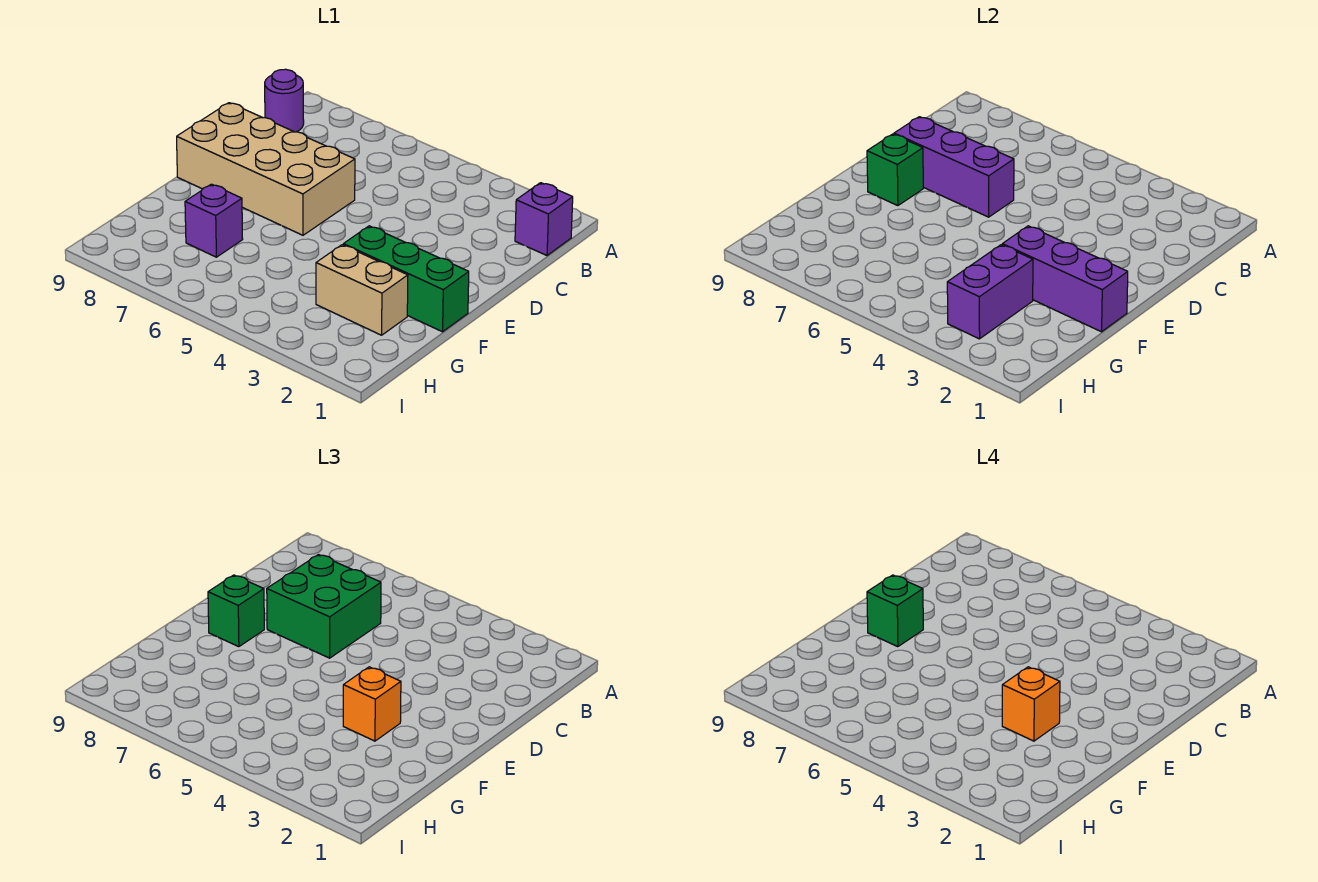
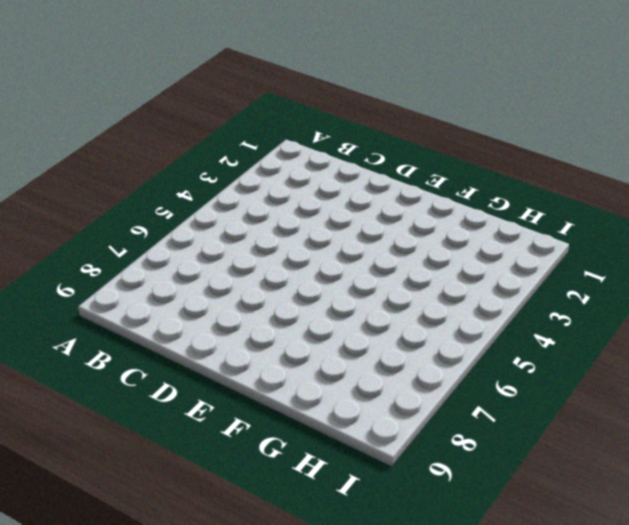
none -> purple brick B1 level 1
none -> purple round brick B9 level 1
none -> tan brick D6:E9 level 1

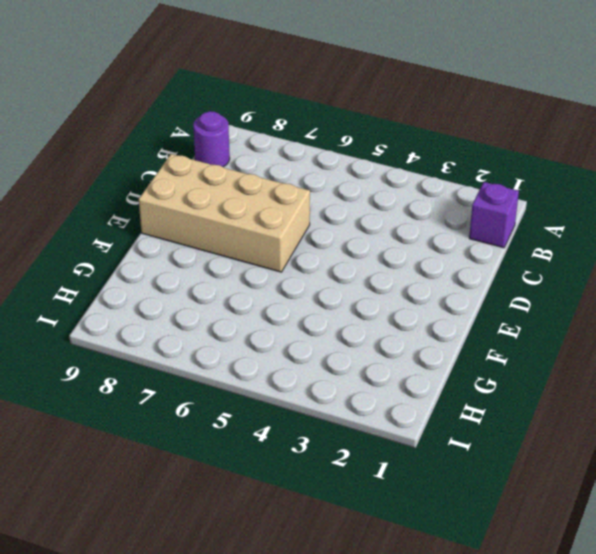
none -> green brick F1:F3 level 1
none -> tan brick G2:G3 level 1
none -> purple brick G7 level 1

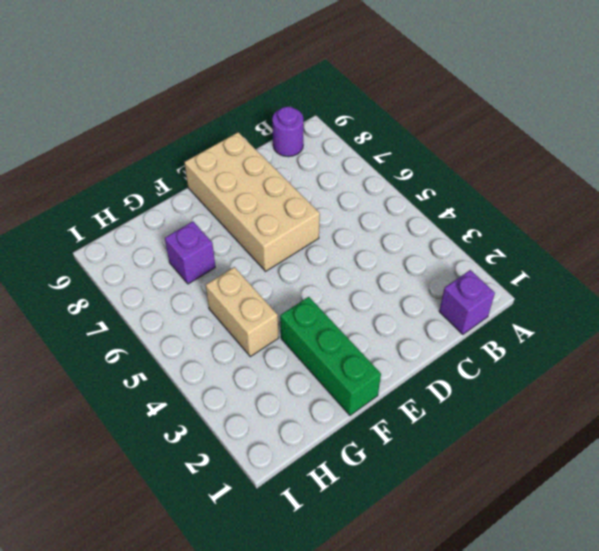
tan brick G4:G5 level 1 -> tan brick G2:G3 level 1
none -> purple brick D6:D8 level 2
none -> green brick E8 level 2
none -> purple brick F1:F3 level 2

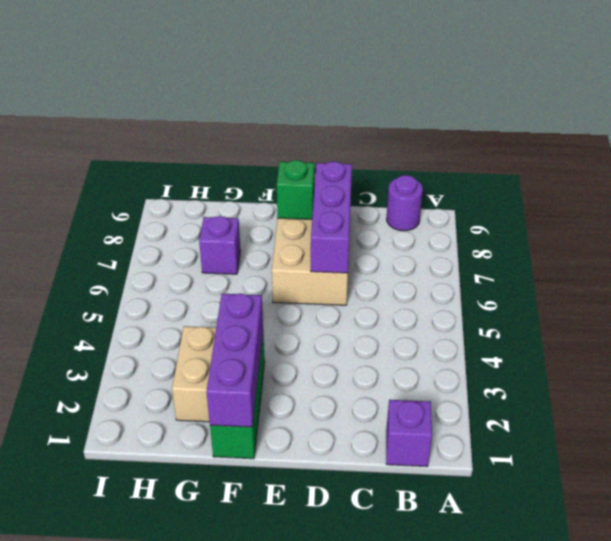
none -> purple brick G3:H3 level 2
none -> green brick C6:D7 level 3
none -> green brick E8 level 3

